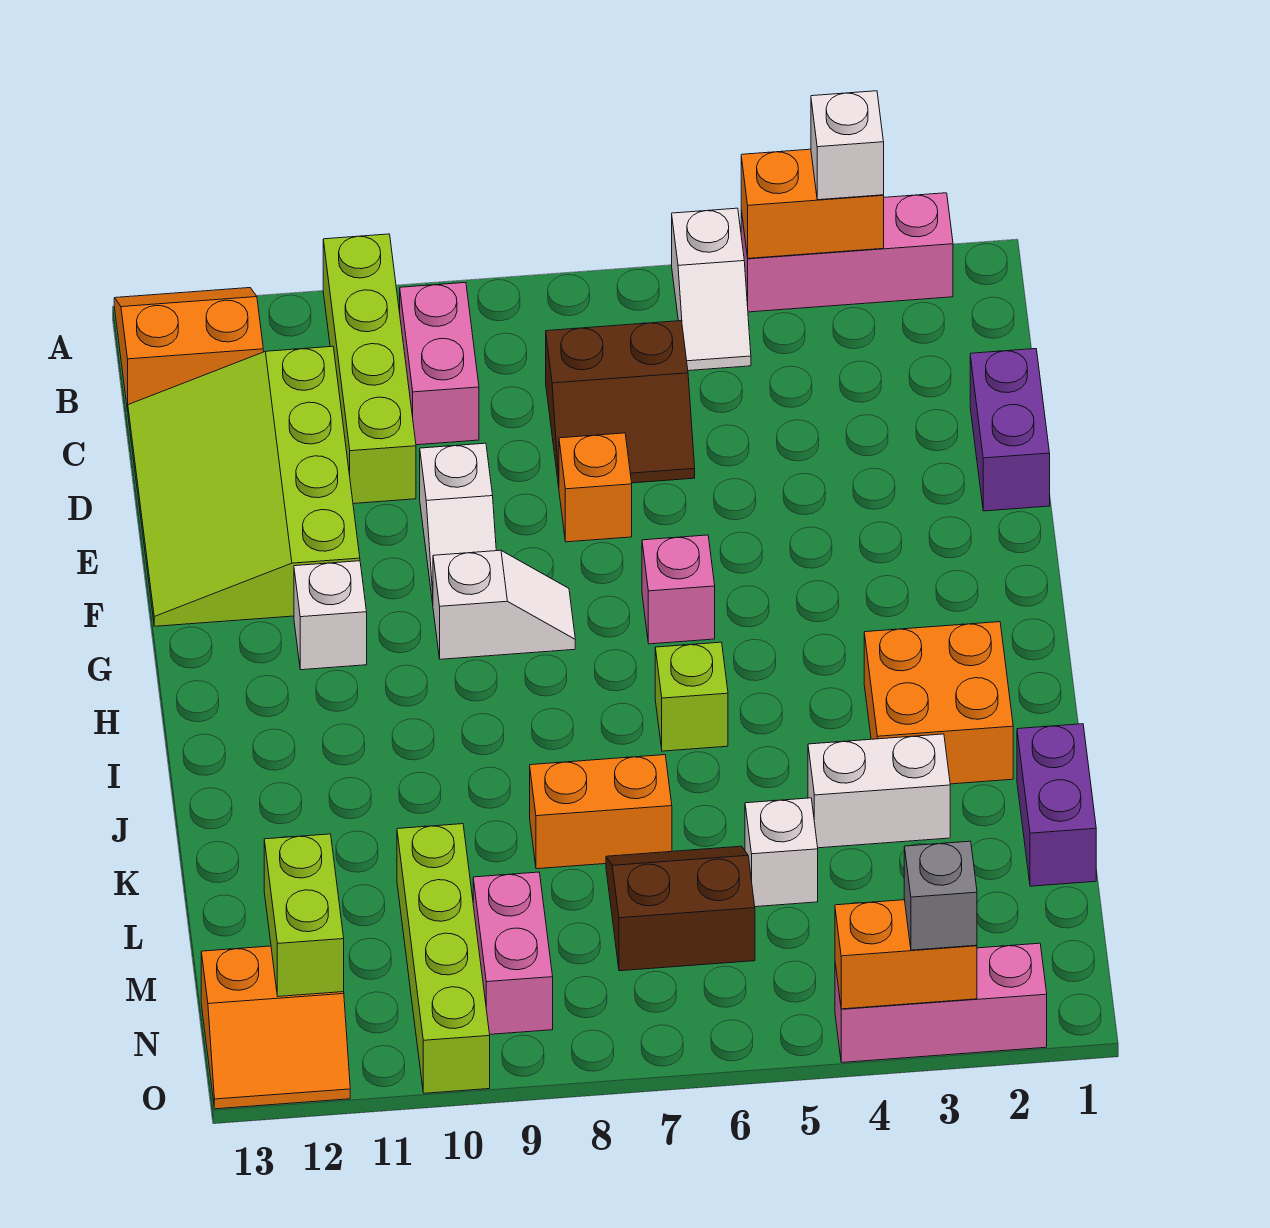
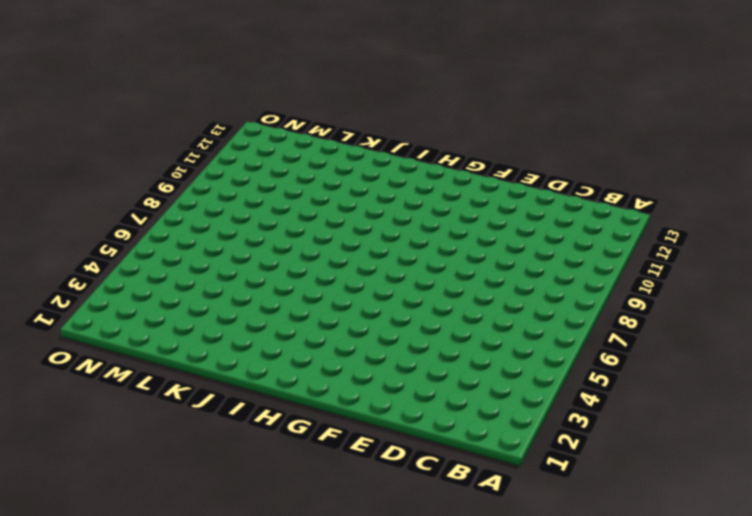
none -> pink brick A2:A4 level 1
none -> white slope A5:B5 level 1 top A
none -> lime brick A10:D10 level 1

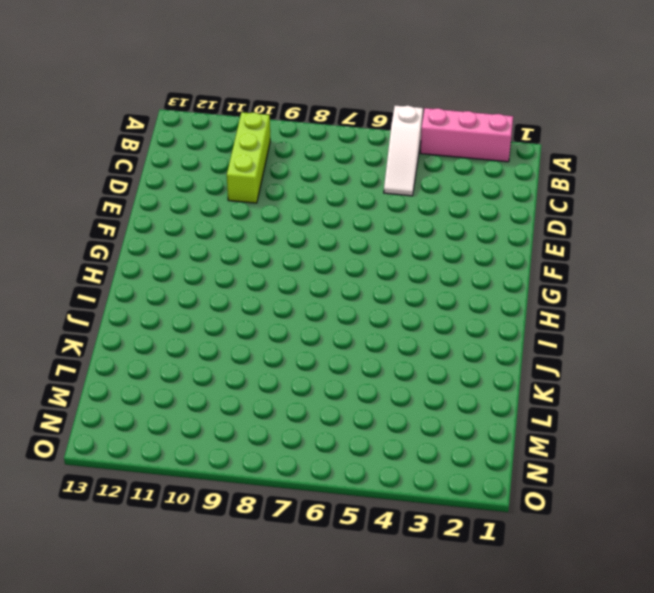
white slope A5:C5 level 1 top A -> white slope A5:B5 level 1 top A
lime brick B10:D10 level 1 -> lime brick A10:D10 level 1
none -> orange slope A12:B13 level 1 top B
none -> pink brick B9:C9 level 1
none -> brown slope C6:D7 level 1 top C

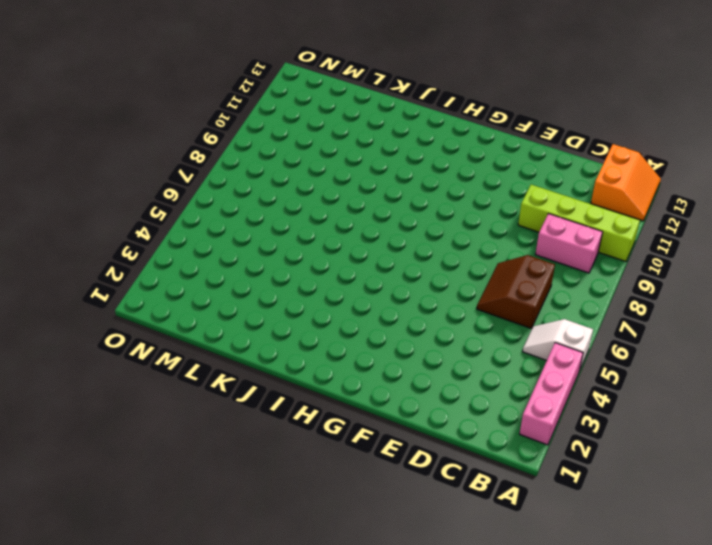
none -> lime slope C11:F13 level 1 top 11
none -> purple brick D1:E1 level 1
none -> orange brick E7 level 1

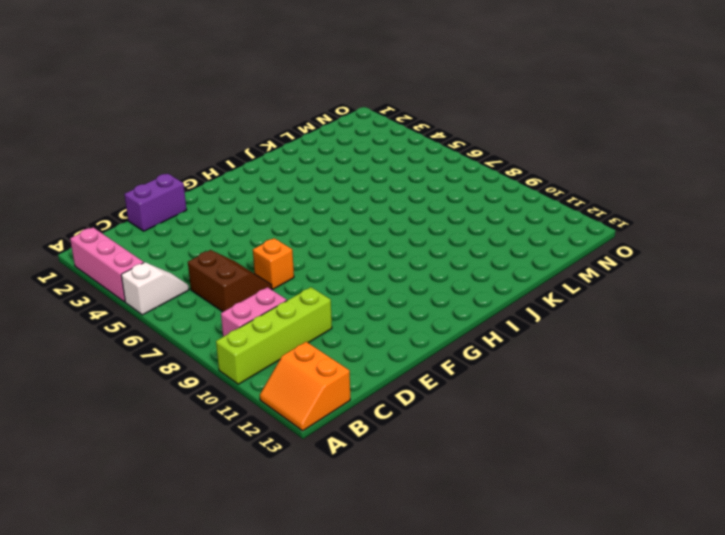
none -> lime slope C11:F13 level 1 top 11
none -> white slope E9:F9 level 1 top E
none -> pink brick G6 level 1

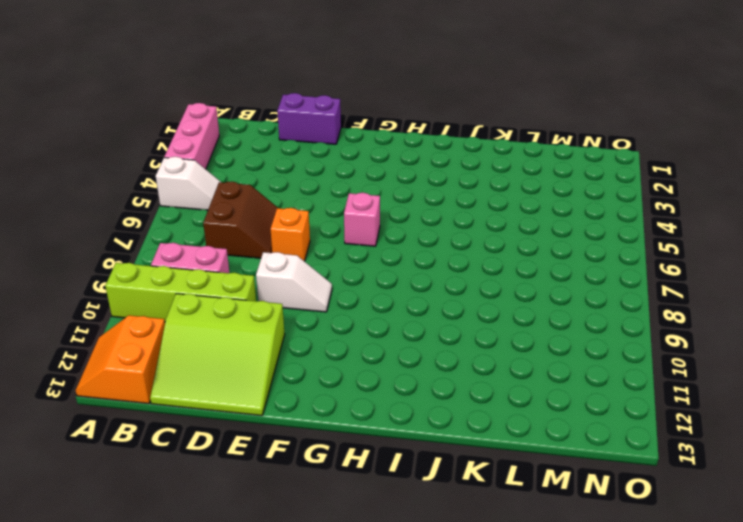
lime slope C11:E13 level 1 top 11 -> lime slope C11:F13 level 1 top 11
none -> white slope G8:G9 level 1 top 9
none -> white brick G11 level 1
none -> orange brick I2:J3 level 1

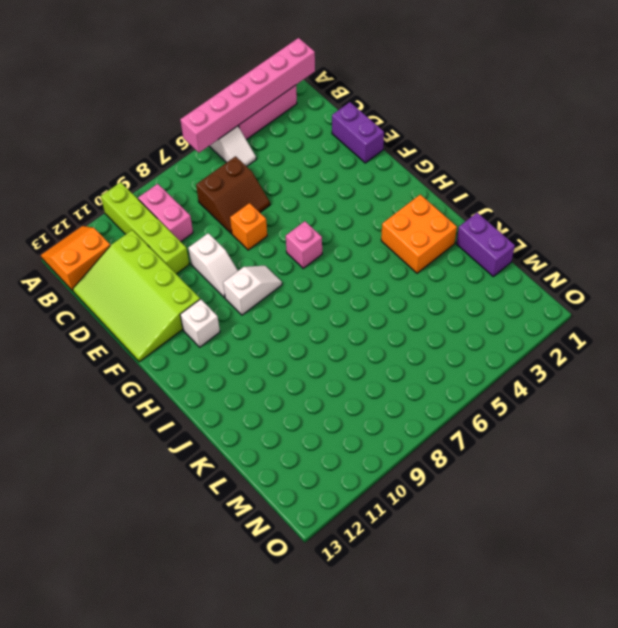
pink brick A1:A6 level 2 -> orange brick A3:A4 level 2
none -> lime brick I6 level 1
none -> white brick K3:K4 level 1
none -> orange brick K7:K8 level 1

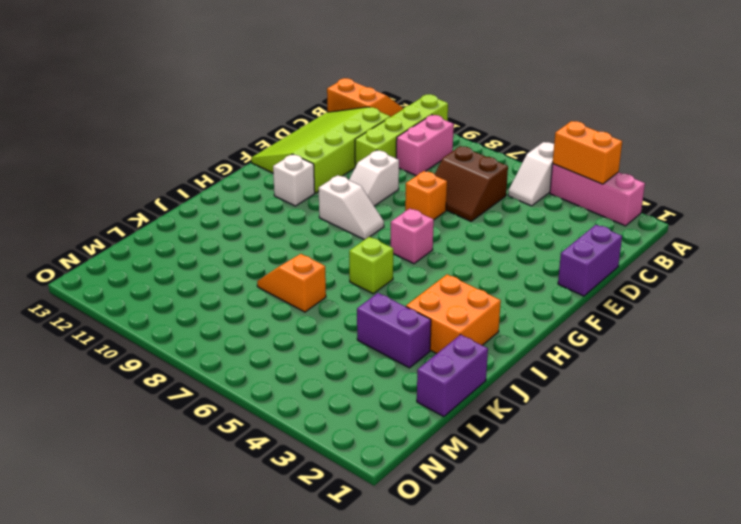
purple brick K3:K4 level 1 -> white brick K3:K4 level 1
orange slope K7:K8 level 1 top 7 -> orange brick K7:K8 level 1
none -> white brick L5 level 1
none -> brown slope L6:M7 level 1 top M
none -> lime brick L10:O10 level 1

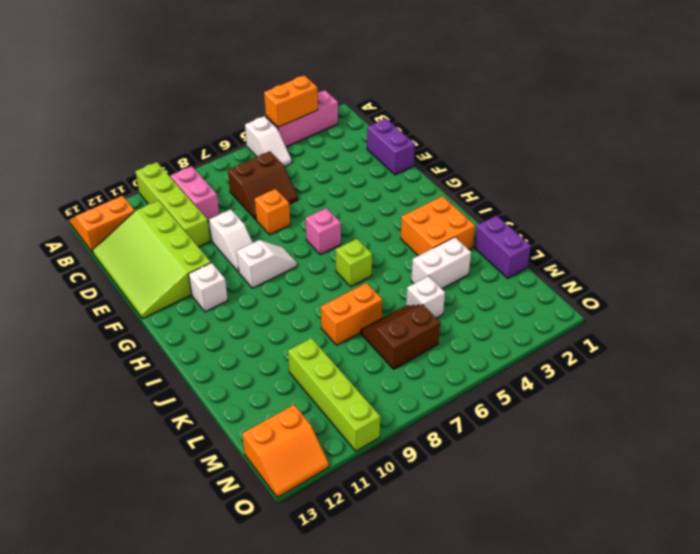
none -> pink brick M9:N9 level 1
none -> pink brick O2:O4 level 1
none -> lime brick M12:N12 level 2

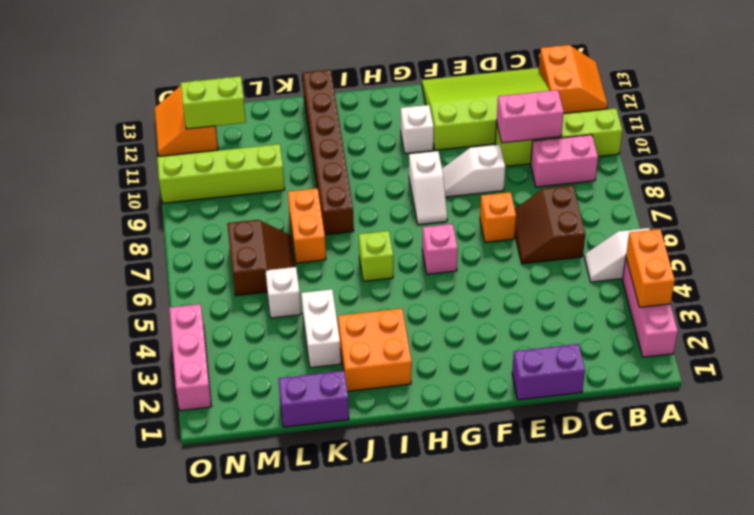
pink brick C10:D10 level 2 -> pink brick M9:N9 level 1
brown brick J8:J13 level 1 -> none
none -> orange brick O3:O4 level 2
none -> white brick A3 level 3
none -> grey brick O3 level 3

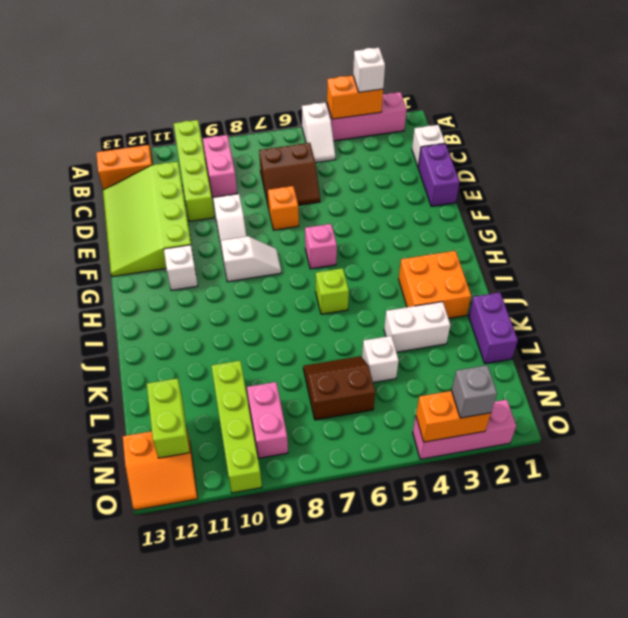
white brick C1 level 1 -> none
none -> orange brick K7:K8 level 1

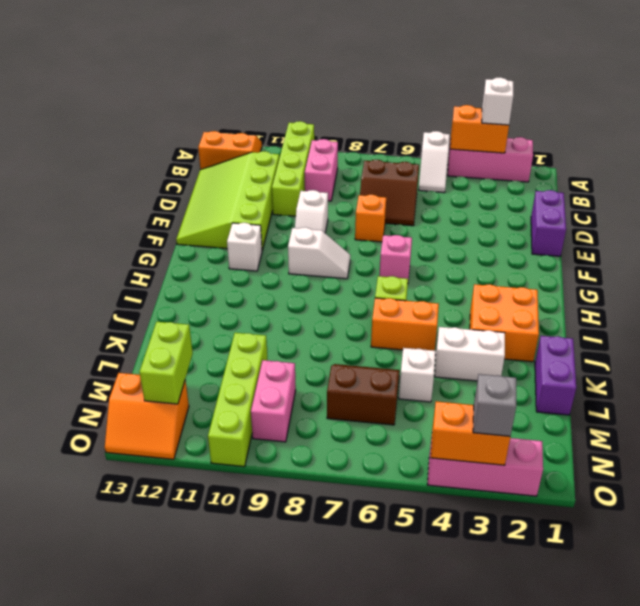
orange brick J5:J6 level 1 -> orange brick K7:K8 level 1

